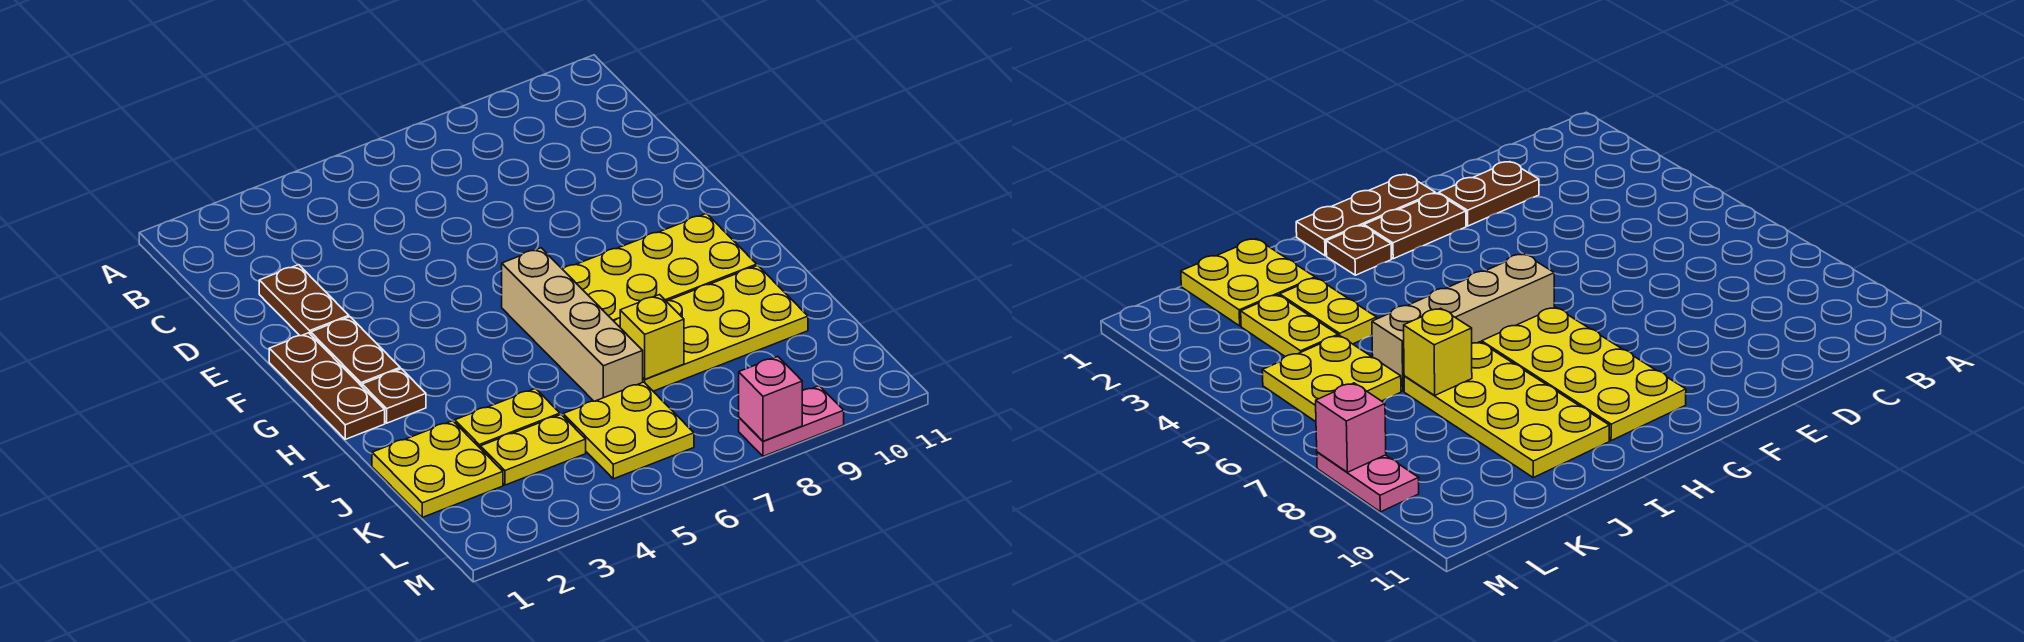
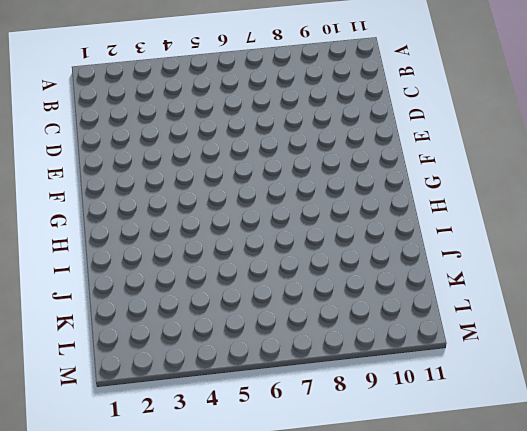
none -> brown plate D2:E2 level 1
none -> brown plate F1:H1 level 1
none -> brown plate F2:G2 level 1

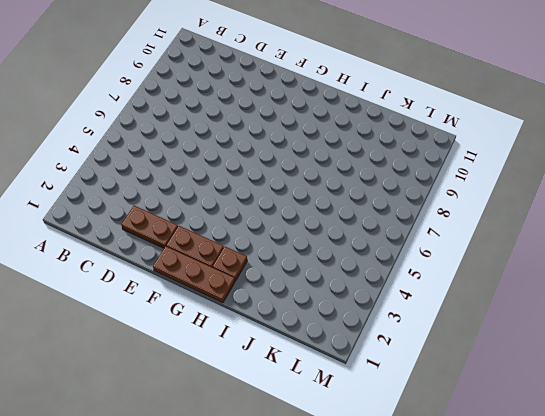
none -> tan brick G6:J6 level 1
none -> yellow plate G7:H10 level 1
none -> yellow plate I7:J10 level 1

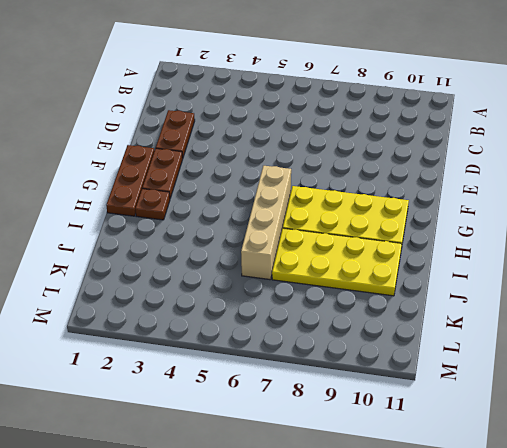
none -> yellow plate J1:K2 level 1
none -> yellow plate J3:J4 level 1
none -> yellow plate K3:K4 level 1

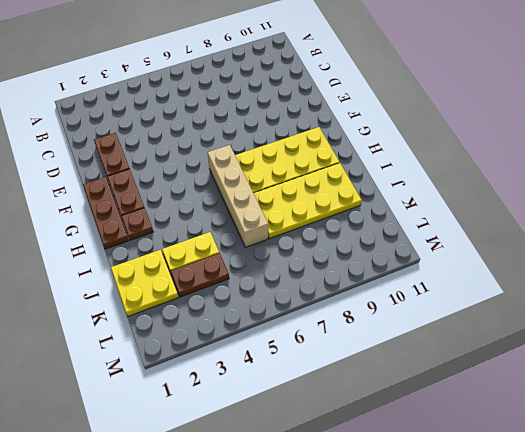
brown plate K3:K4 level 1 -> yellow plate K3:K4 level 1
none -> yellow plate K5:L6 level 1
none -> pink plate M8:M9 level 1
none -> yellow brick J7 level 2

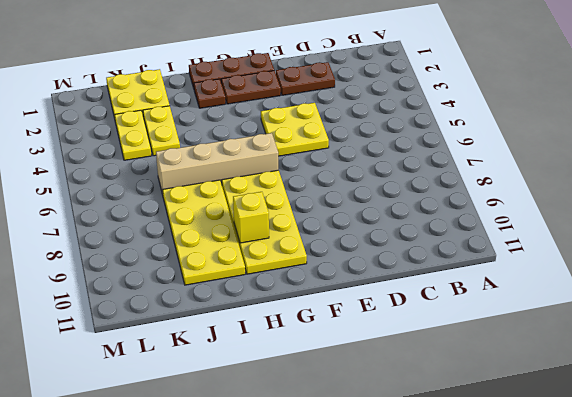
yellow plate E4:F5 level 1 -> yellow plate K5:L6 level 1
yellow brick H9 level 2 -> yellow brick J7 level 2
none -> pink plate M8:M9 level 1
none -> pink brick M8 level 2

